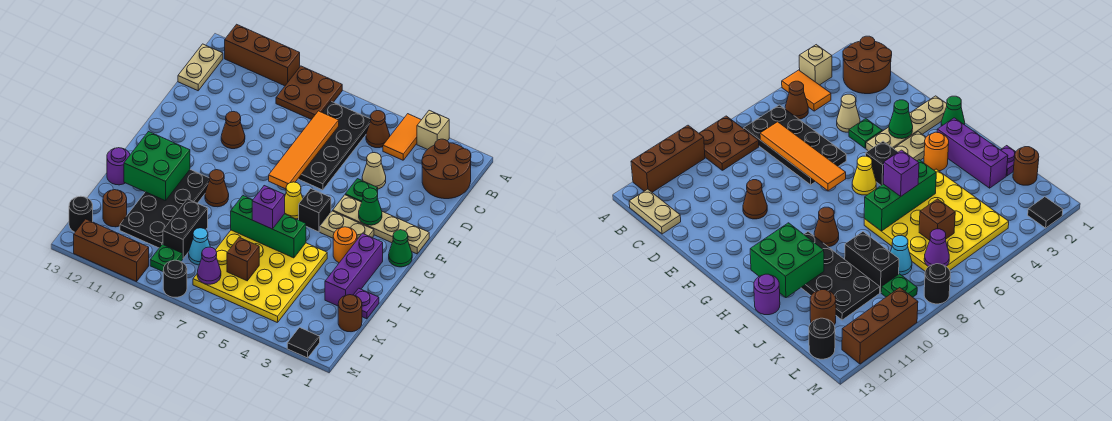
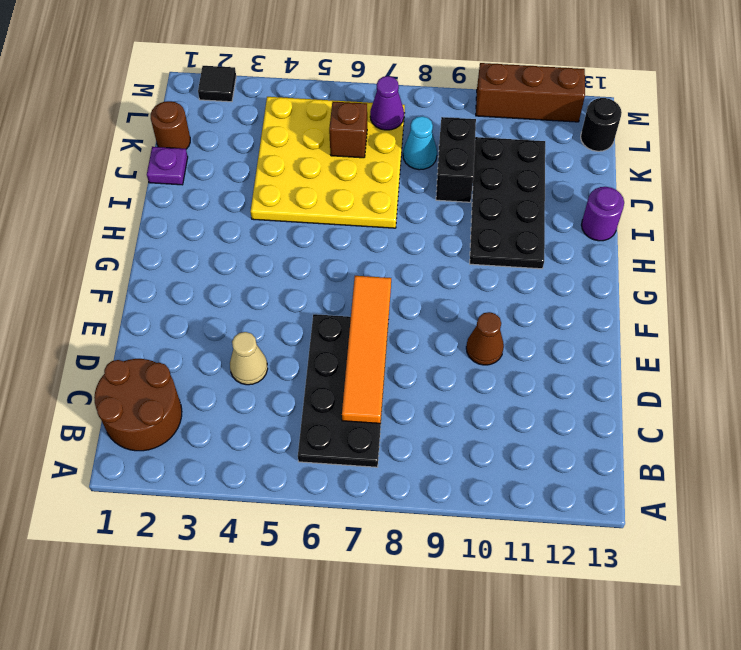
none -> tan brick A3 level 1
none -> orange tile A4:B4 level 1
none -> brown plate A8:B9 level 1
none -> brown brick A10:A12 level 1

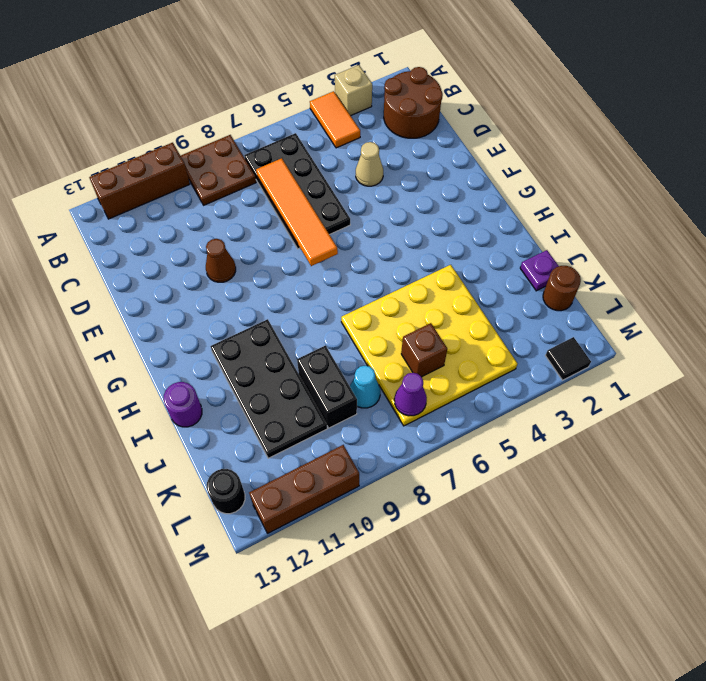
none -> brown cone B5 level 1
none -> tan plate B13:C13 level 1
none -> green plate E4 level 1
none -> tan plate F1:F4 level 1

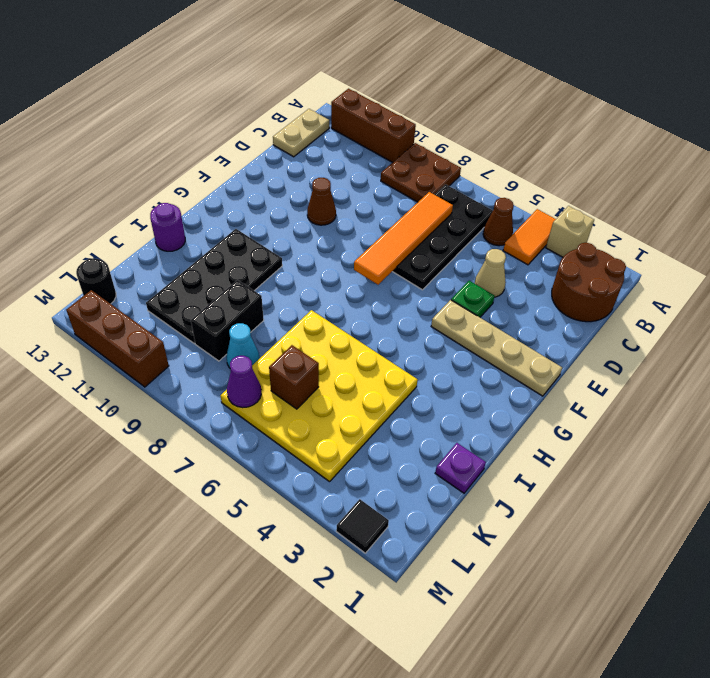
none -> green cone G1 level 1
none -> tan plate G3:G4 level 1
none -> black brick G5 level 1
none -> yellow cone G6 level 1

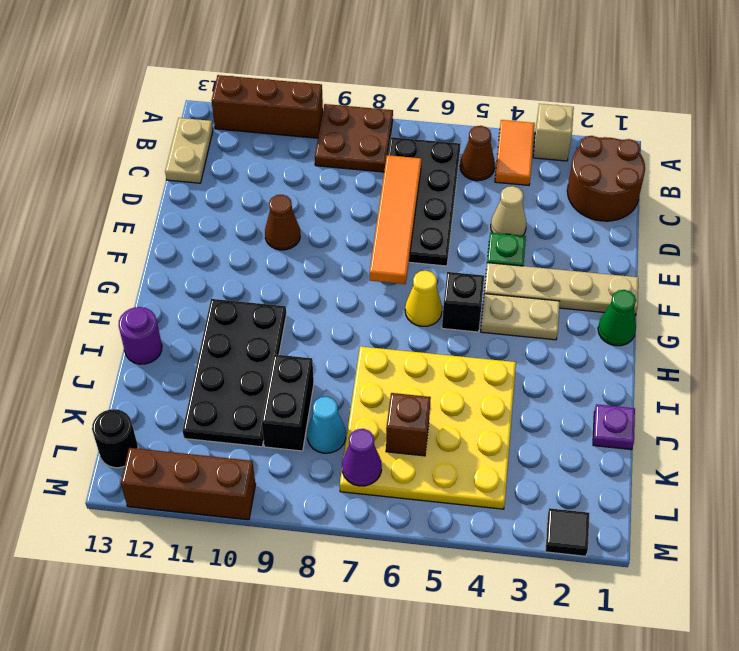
none -> purple brick H2:J2 level 1
none -> orange round brick H3 level 1
none -> brown cone H9 level 1
none -> brown round brick K1 level 1

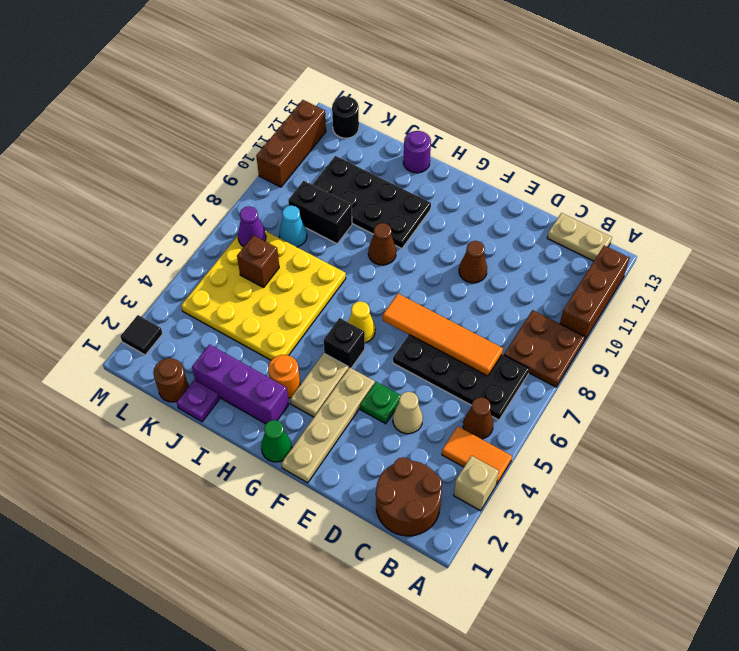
none -> brown round brick K12 level 1
none -> green plate L9 level 1
none -> black round brick M8 level 1
none -> green cone F3 level 2

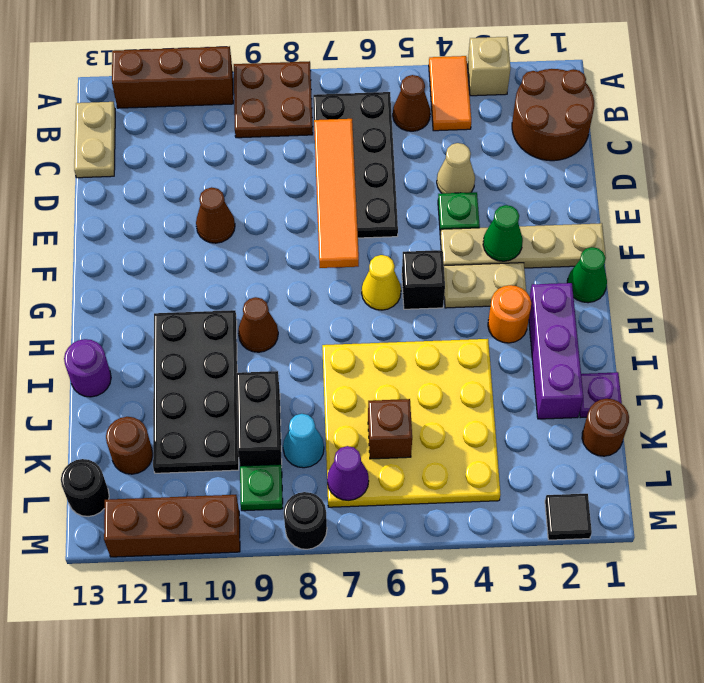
none -> green brick H11:I12 level 2
none -> green brick I5:I7 level 2
none -> purple brick I6 level 3

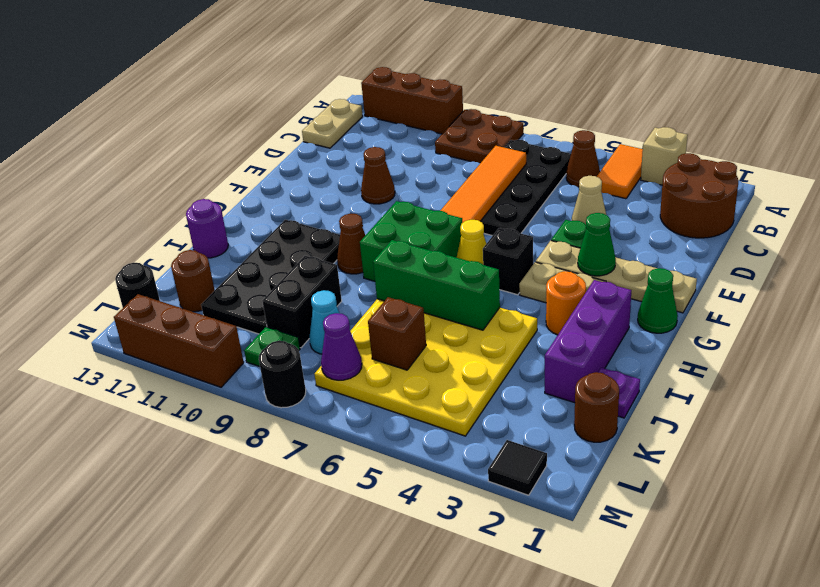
green brick G7:H8 level 1 -> green brick H11:I12 level 2
none -> purple brick I6 level 3

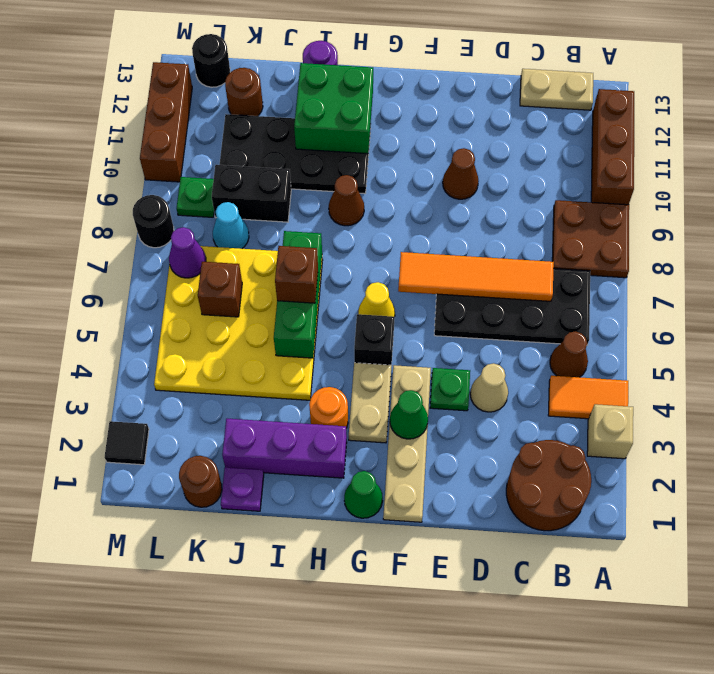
brown brick I6 level 3 -> purple brick I6 level 3

